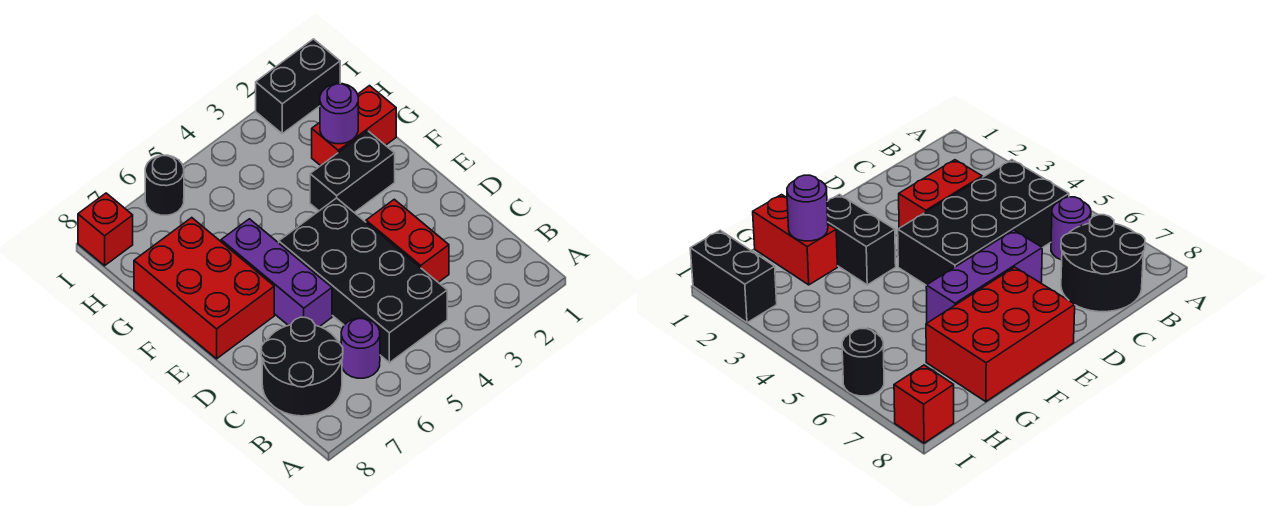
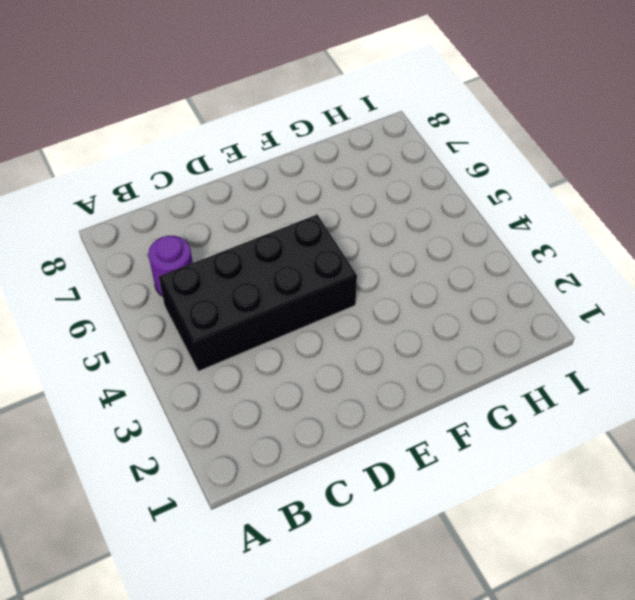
none -> black round brick B7:C8 level 1
none -> red brick C3:D3 level 1
none -> purple brick D6:F6 level 1

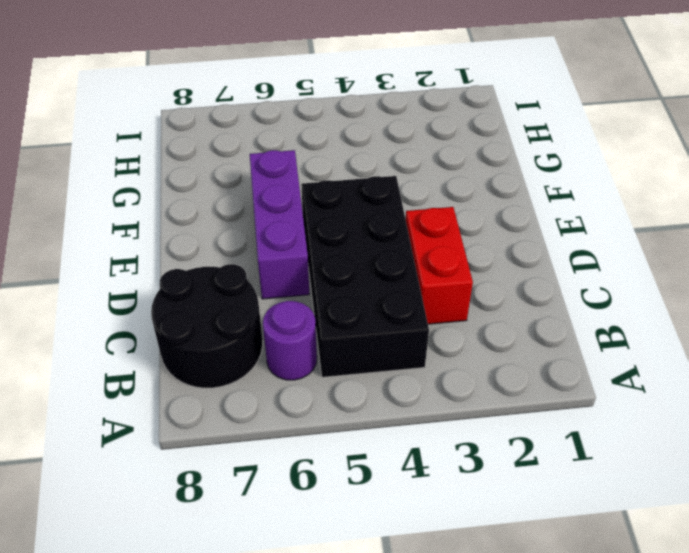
none -> red brick E7:G8 level 1
none -> black brick F2:F3 level 1
none -> red brick G1:G2 level 1

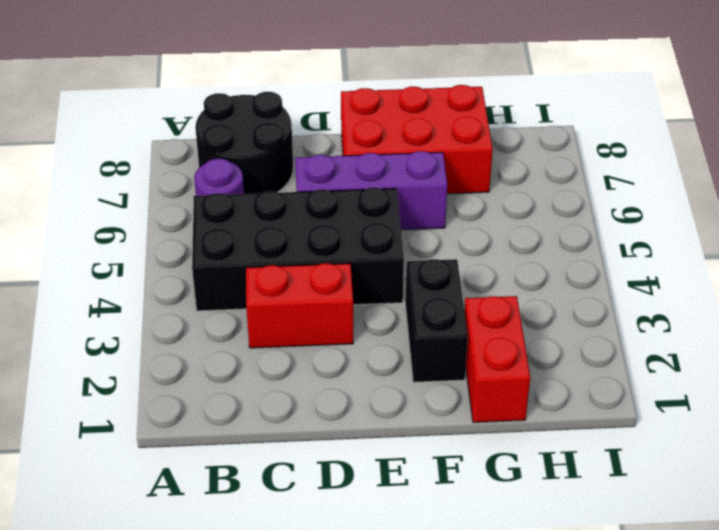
none -> black brick I1:I2 level 1
none -> black round brick I6 level 1
none -> red brick I8 level 1

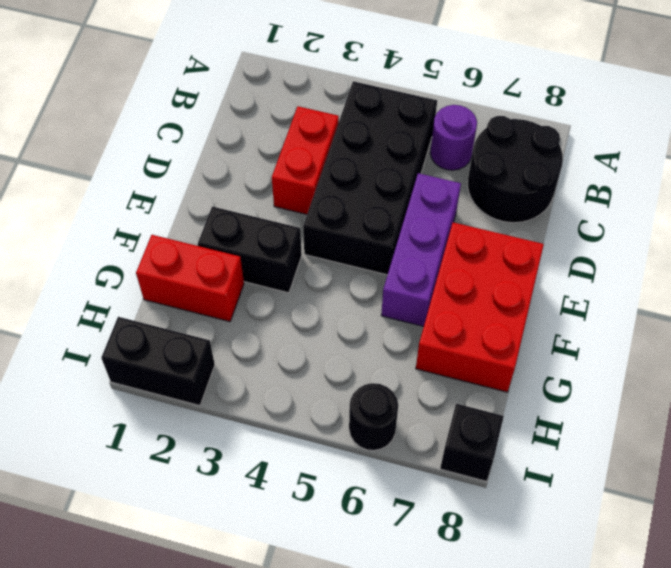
black brick I8 level 1 -> red brick I8 level 1
none -> purple round brick G2 level 2

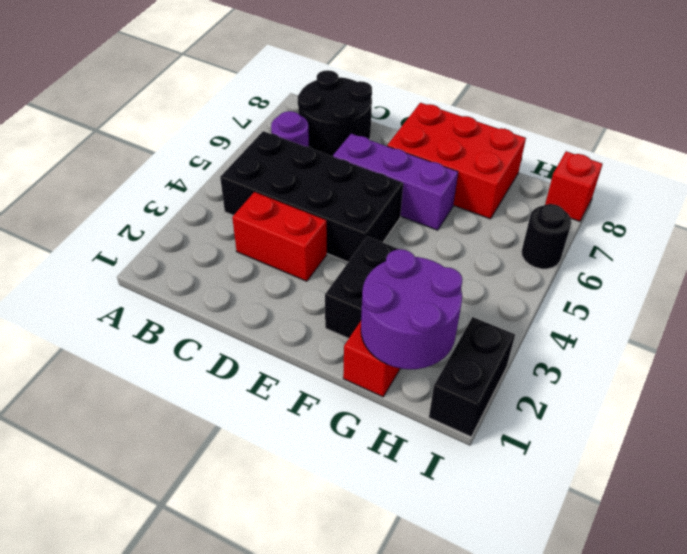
purple round brick G1:H2 level 2 -> purple round brick G2 level 2

